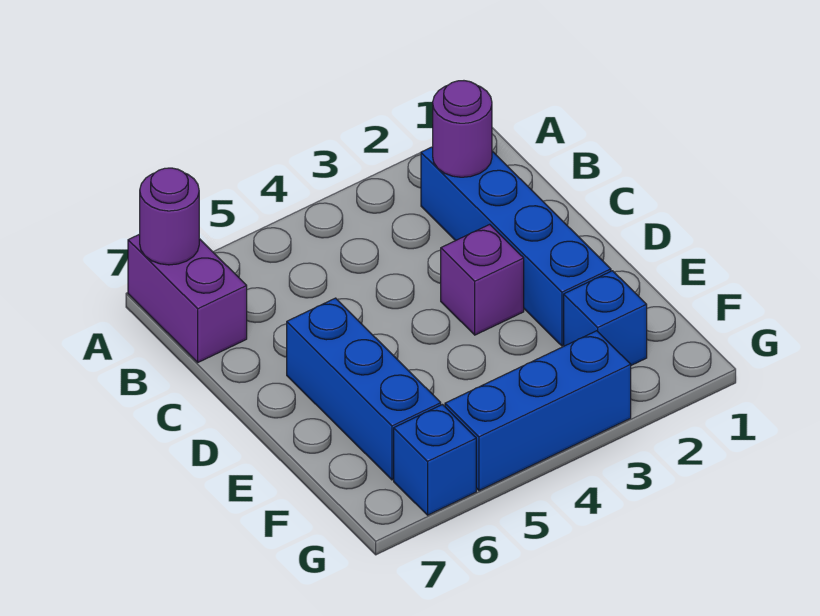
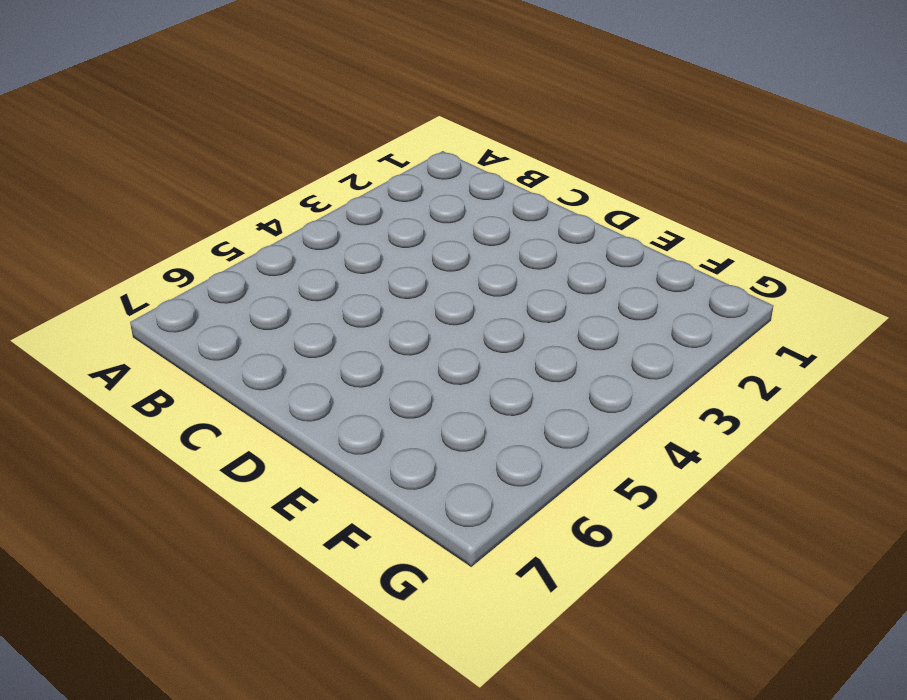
none -> purple brick A7:B7 level 1
none -> blue brick B2:E2 level 1

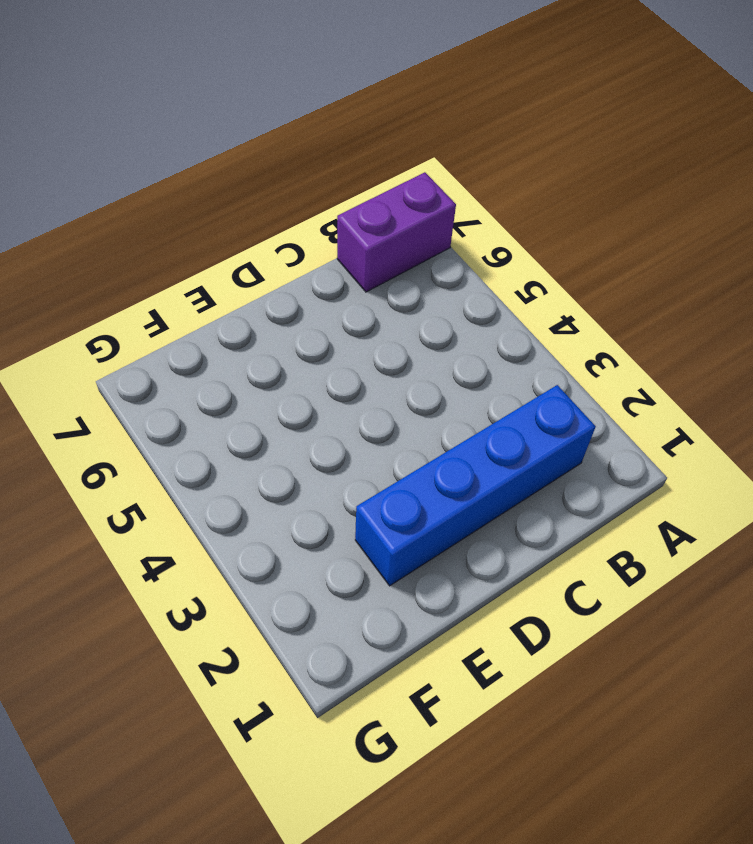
none -> purple brick D3 level 1
none -> blue brick D6:F6 level 1

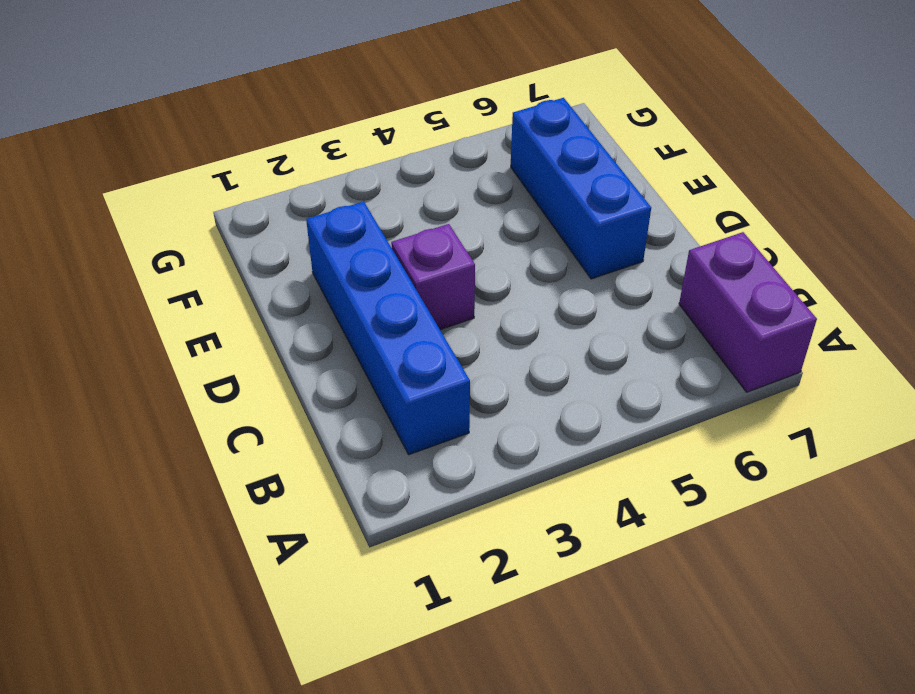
none -> blue brick F2 level 1
none -> blue brick G3:G5 level 1

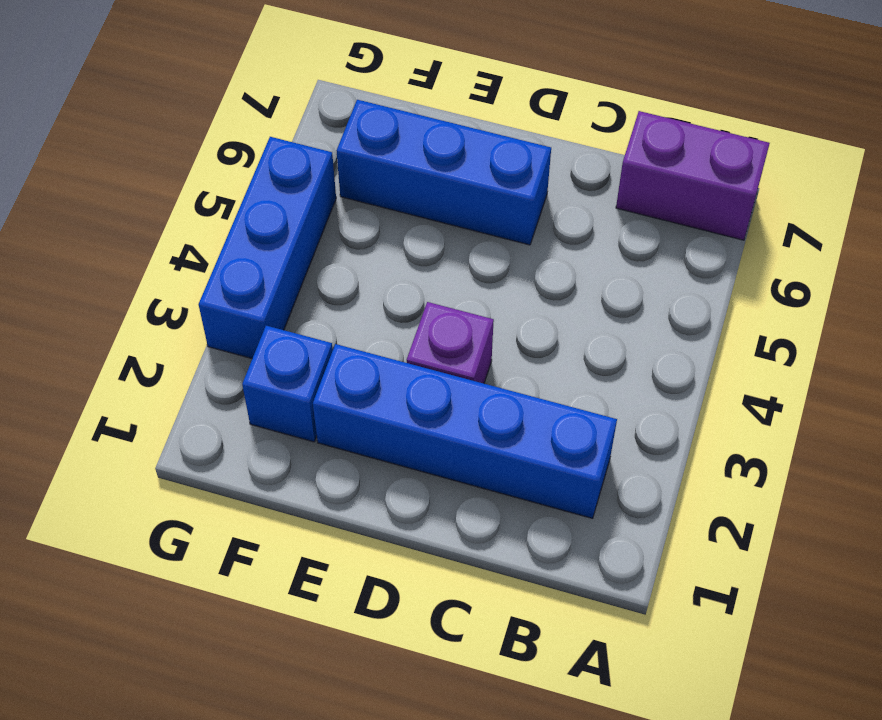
none -> blue brick G6 level 1
none -> purple round brick A7 level 2

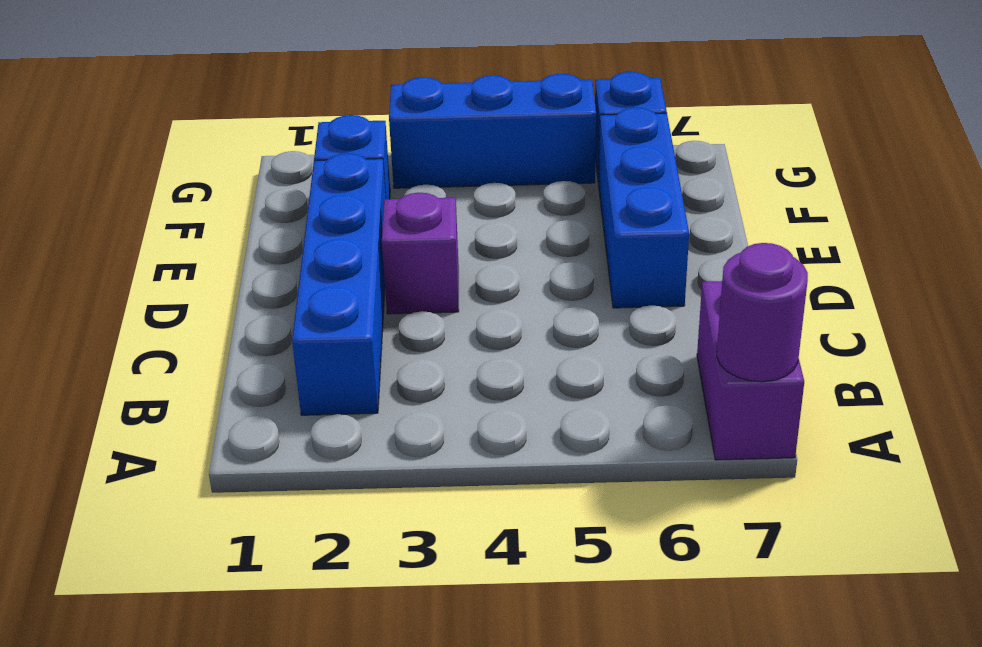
none -> purple round brick B2 level 2

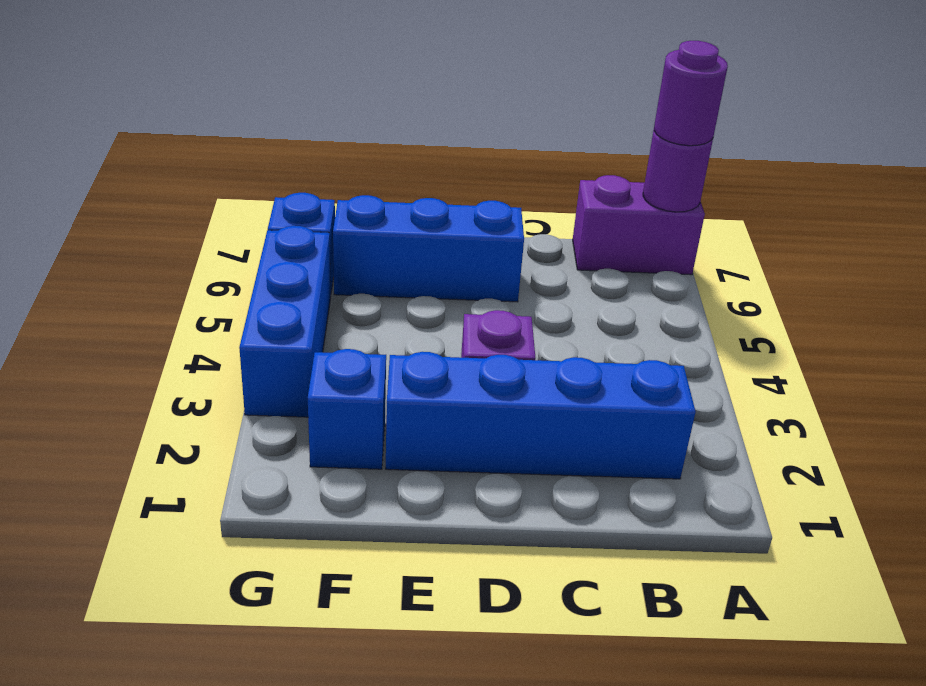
purple round brick A7 level 3 -> purple round brick B2 level 2

